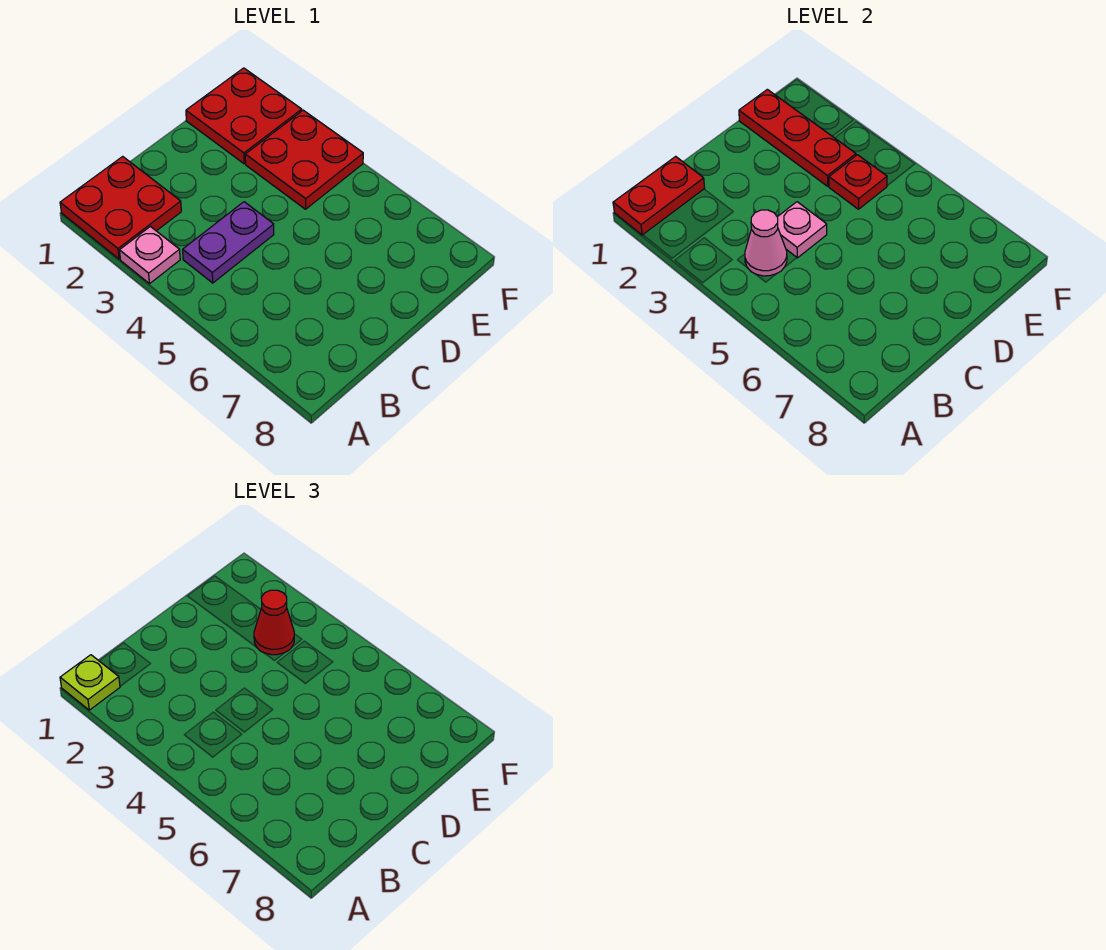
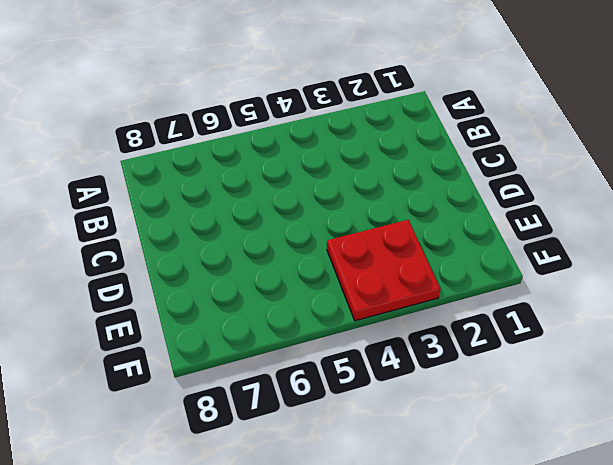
none -> red plate A1:B2 level 1
none -> pink plate A3 level 1
none -> purple plate B4:C4 level 1

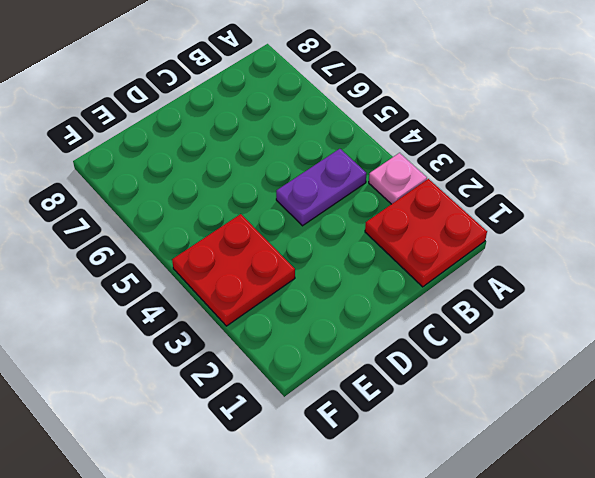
none -> red plate E1:F2 level 1
none -> red plate A1:B1 level 2
none -> pink cone B4 level 2

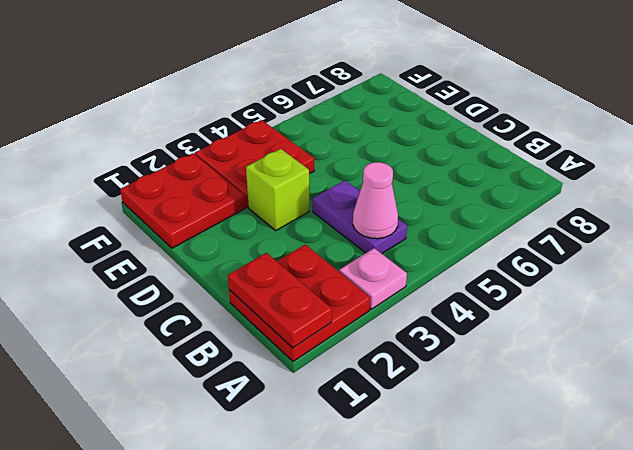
lime brick D3 level 1 -> none
none -> pink plate C4 level 2
none -> red plate E1:E3 level 2
none -> red plate E4 level 2

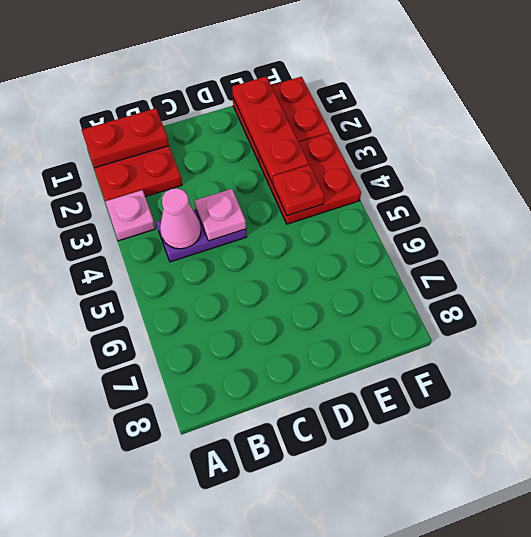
none -> lime plate A1 level 3
none -> red cone E3 level 3

